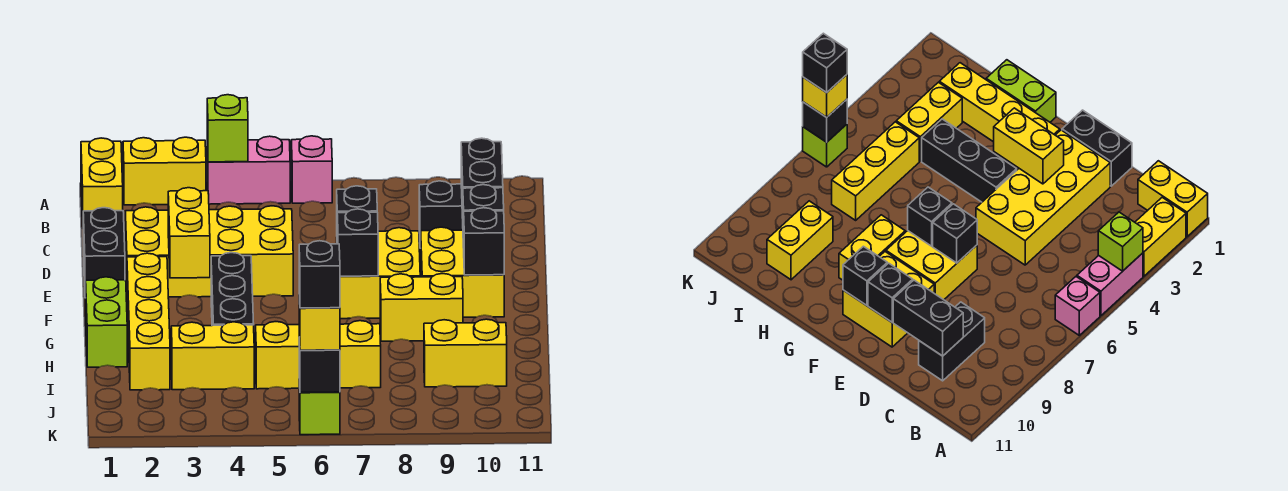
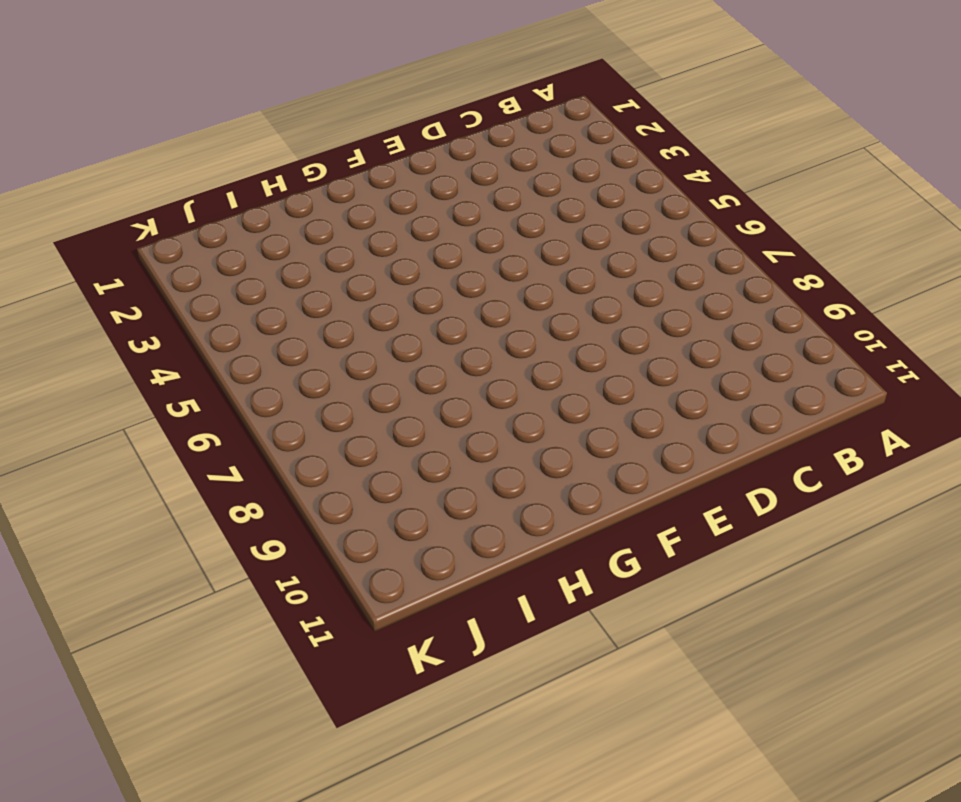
none -> yellow brick A1:B1 level 1
none -> yellow brick A2:A3 level 1
none -> pink brick A4:A5 level 1

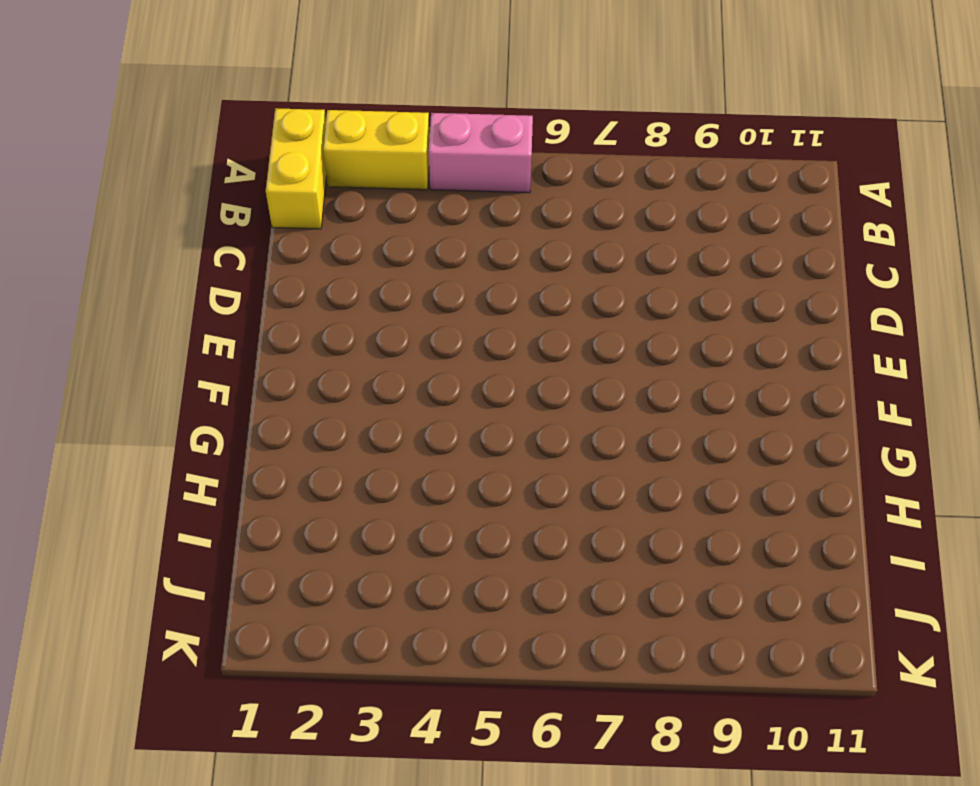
none -> pink brick A6 level 1
none -> black brick C9:C10 level 1
none -> black brick D1:E1 level 1

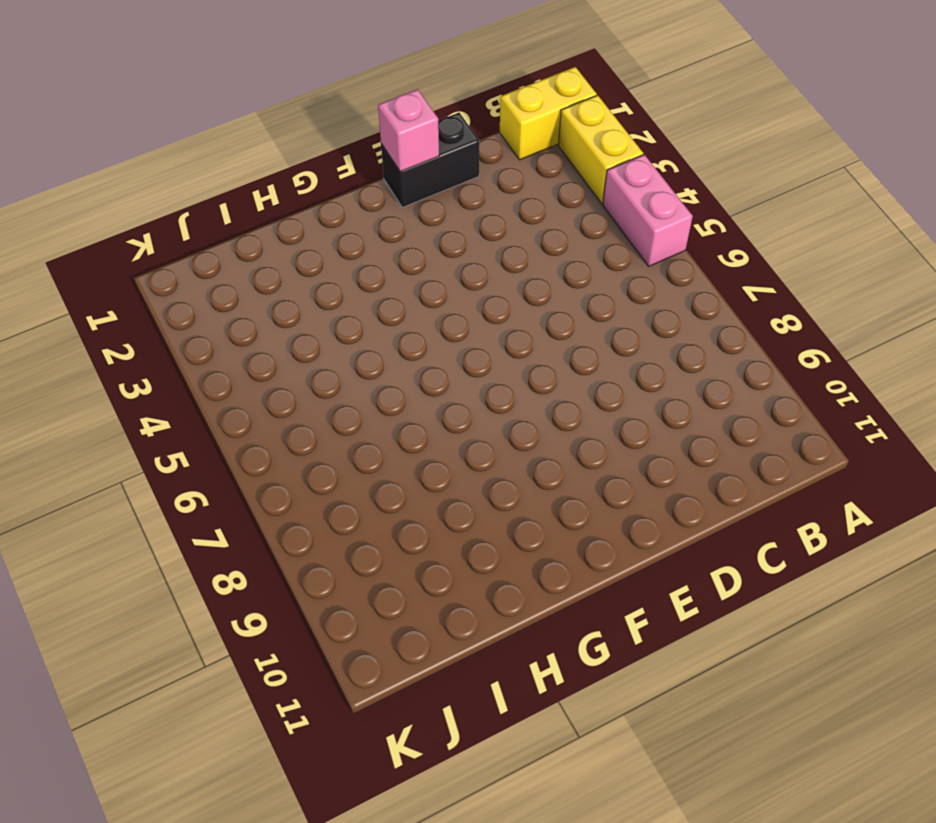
pink brick E1 level 2 -> pink brick A6 level 1
none -> black brick C9:C10 level 1
none -> yellow brick D2:E5 level 1
none -> yellow brick E7:F8 level 1

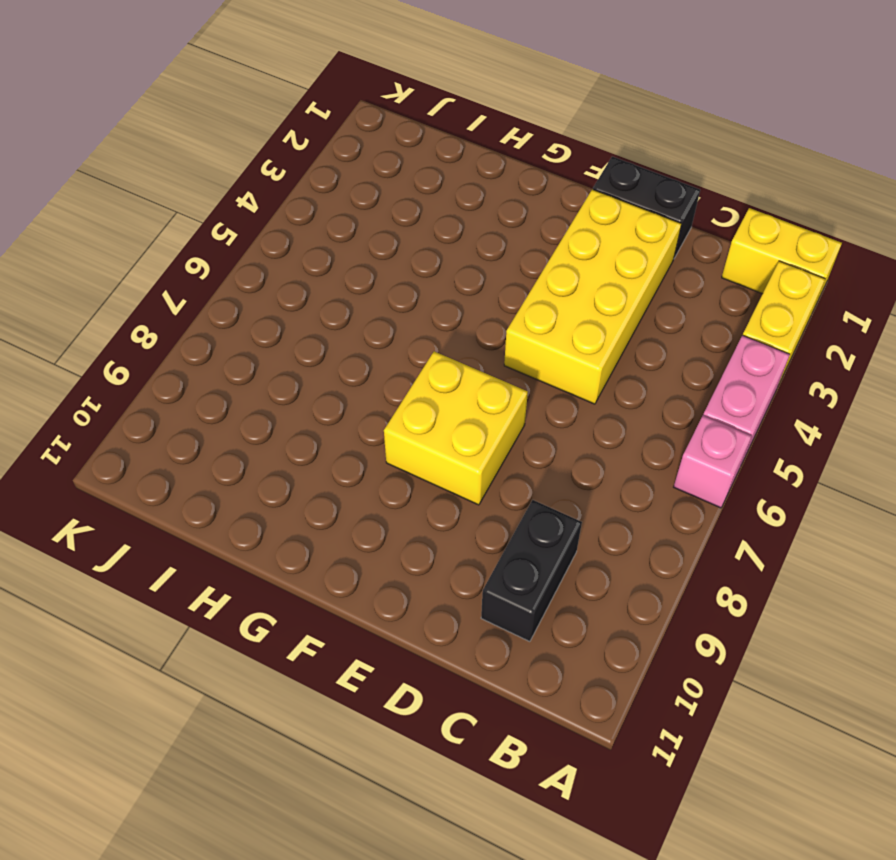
none -> yellow brick E9:F10 level 1
none -> yellow brick F2:I2 level 1
none -> black brick F4:H4 level 1

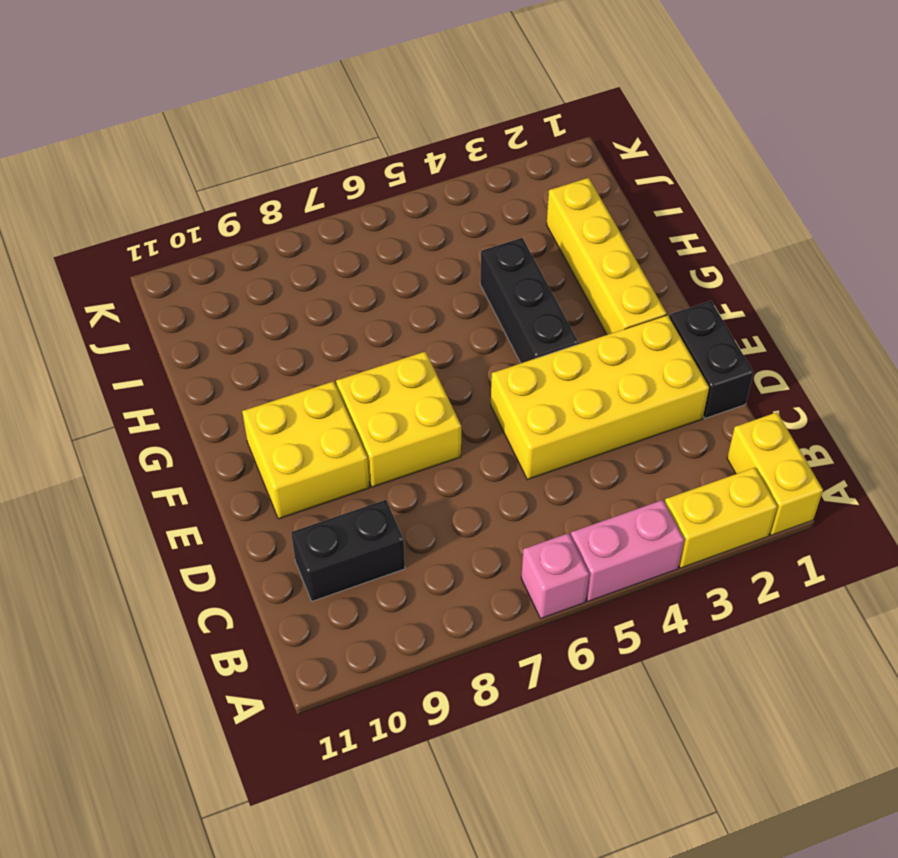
none -> lime brick G1:H1 level 1
none -> yellow brick G8:G9 level 1
none -> yellow brick I3:I4 level 1

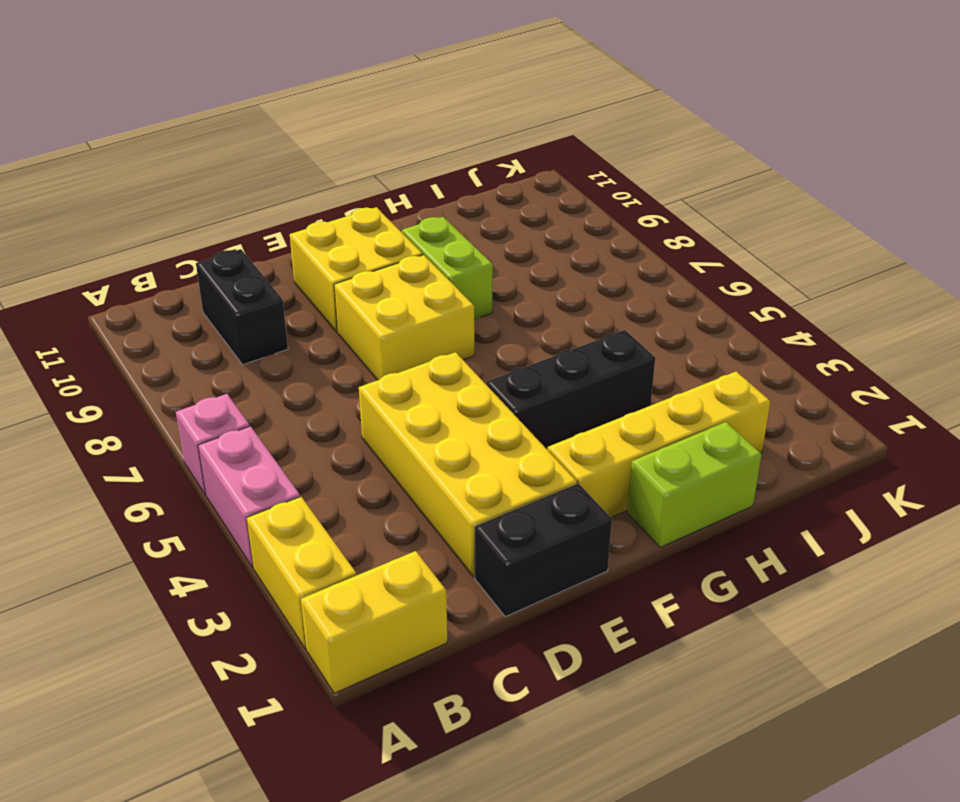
lime brick G8:G9 level 1 -> yellow brick G8:G9 level 1
none -> yellow brick I3:I4 level 1
none -> yellow brick I5:I7 level 1
none -> yellow brick I9:I10 level 1

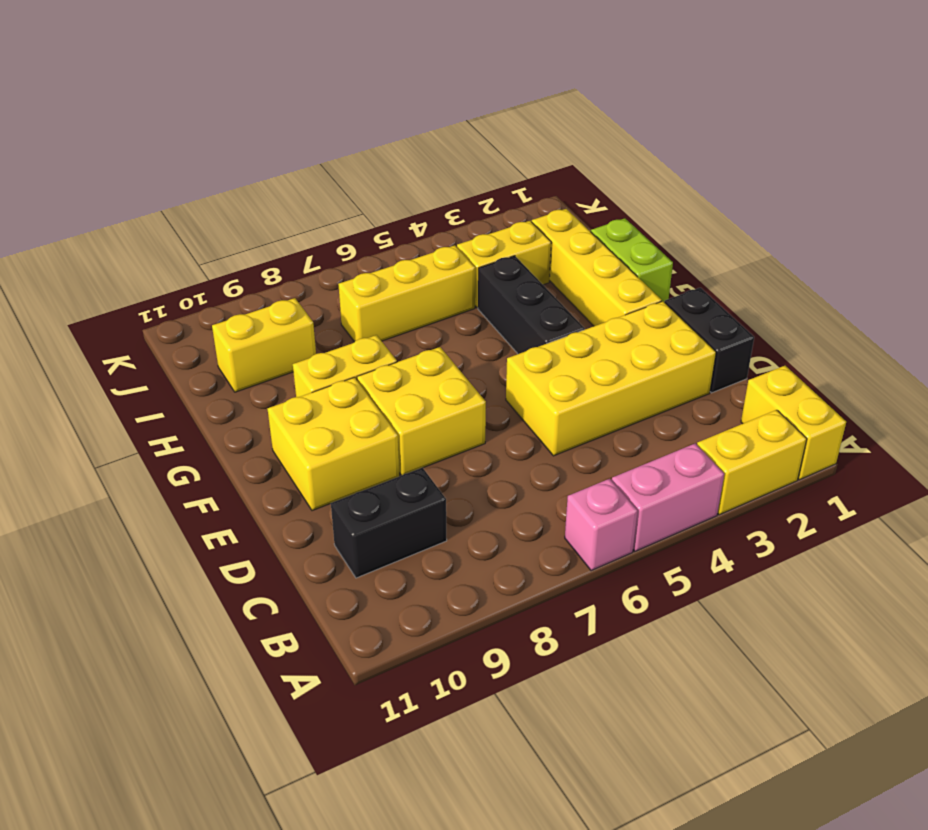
none -> lime brick K6 level 1
none -> lime brick A4 level 2
none -> black brick C10:D10 level 2

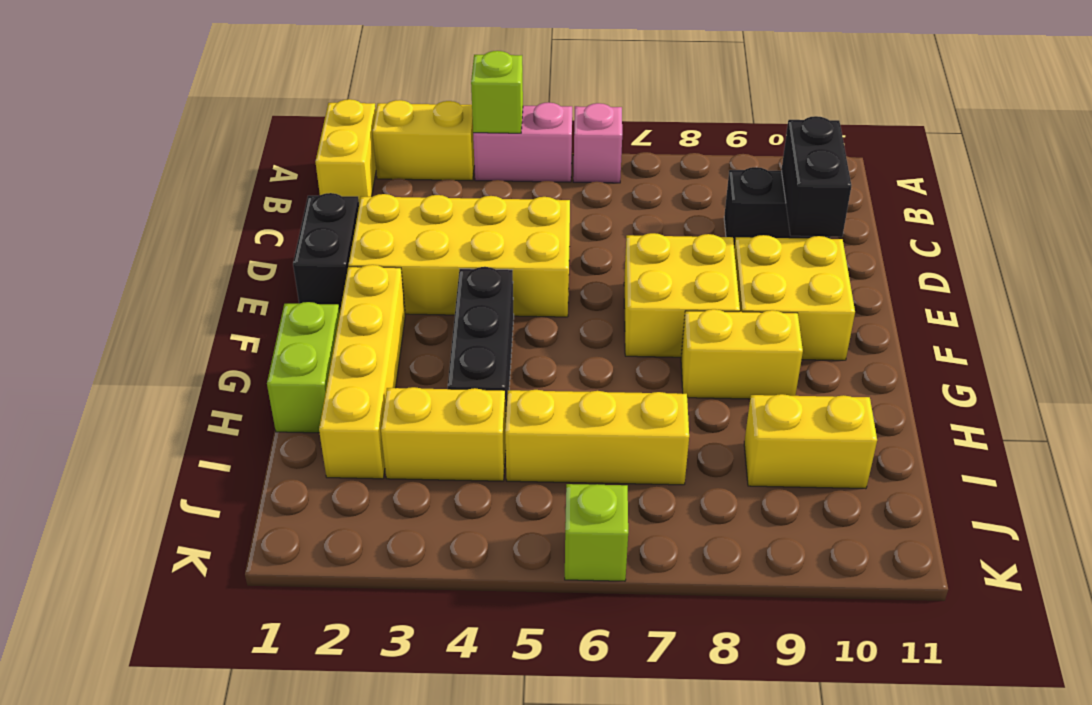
none -> yellow brick E3:F3 level 2
none -> black brick E7 level 2
none -> black brick E10 level 2

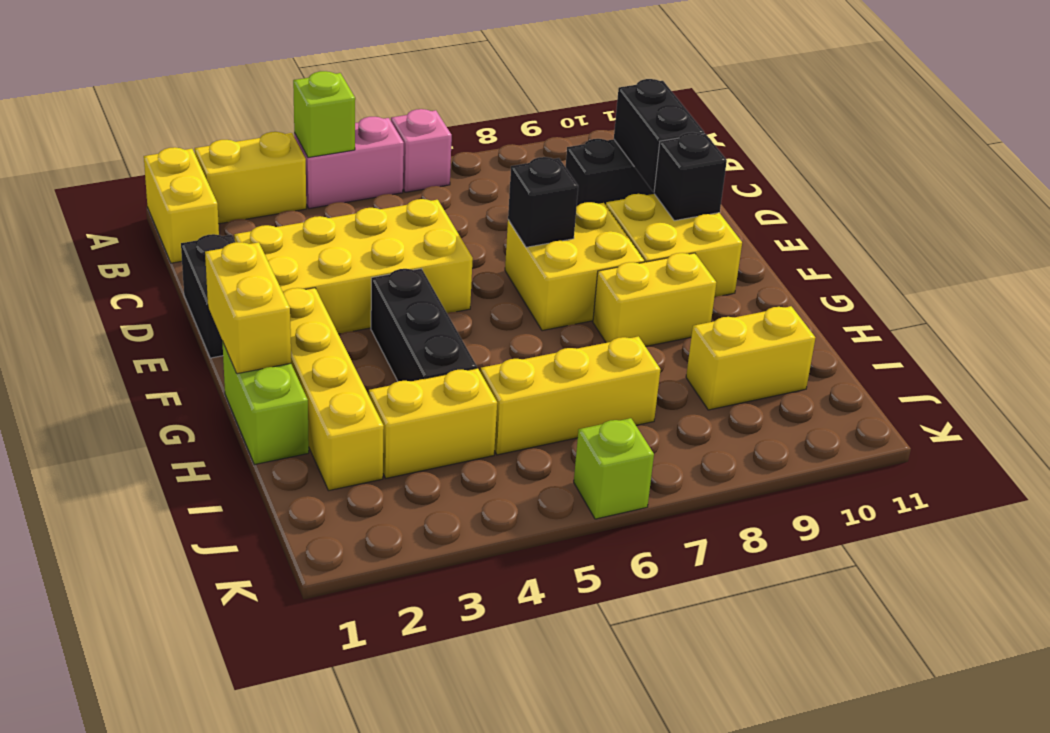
yellow brick F1:G1 level 2 -> yellow brick E3:F3 level 2
none -> black brick F7 level 2
none -> black brick F10 level 2
none -> black brick K6 level 2

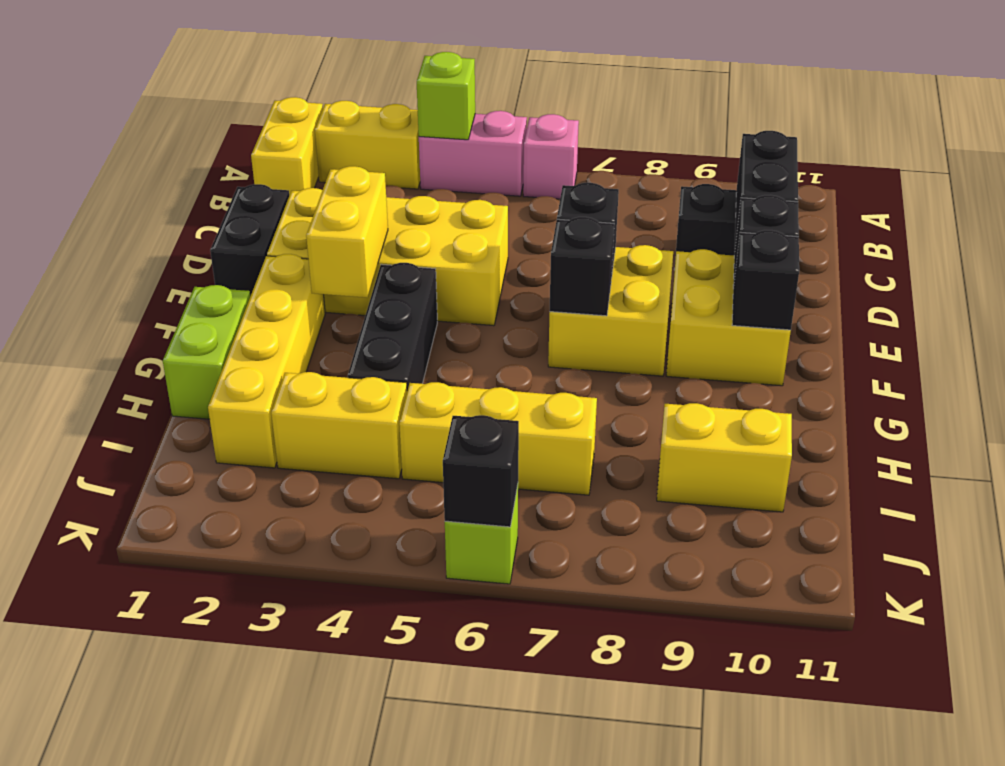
none -> yellow brick G8:G9 level 1
none -> yellow brick K6 level 3
none -> black brick K6 level 4

